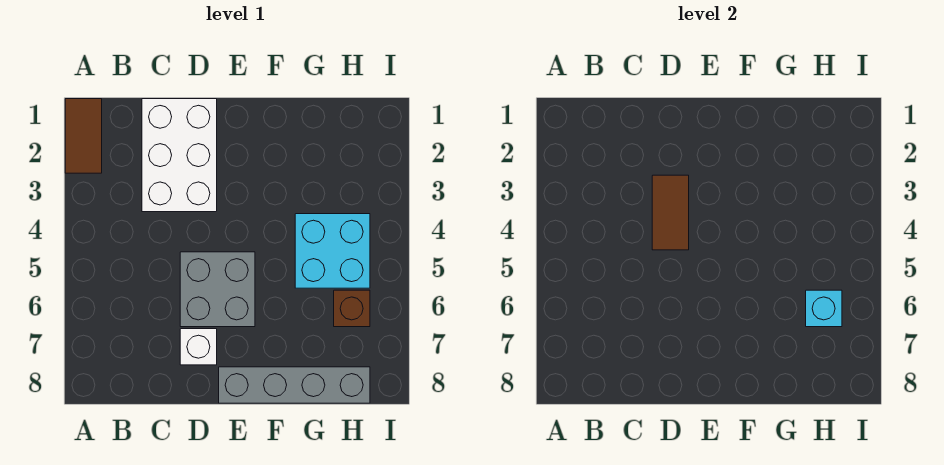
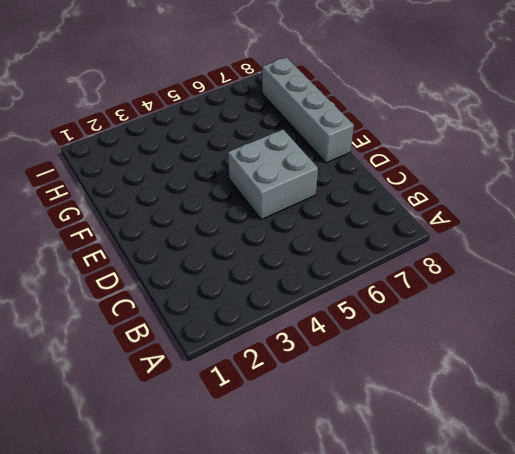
none -> brown tile A1:A2 level 1
none -> white brick C1:D3 level 1

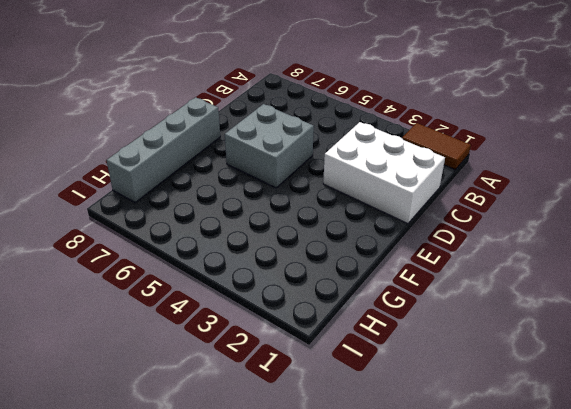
none -> white brick D7 level 1
none -> cyan brick G4:H5 level 1

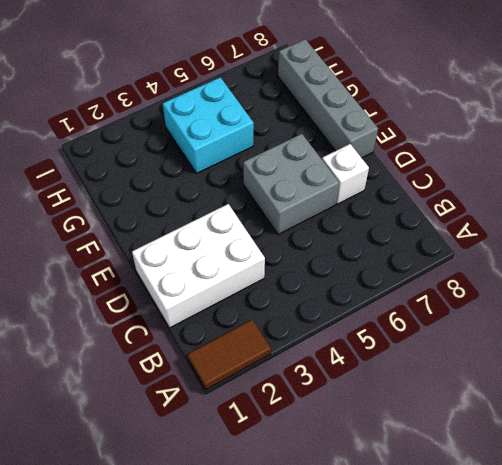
none -> brown brick H6 level 1
none -> brown tile D3:D4 level 2

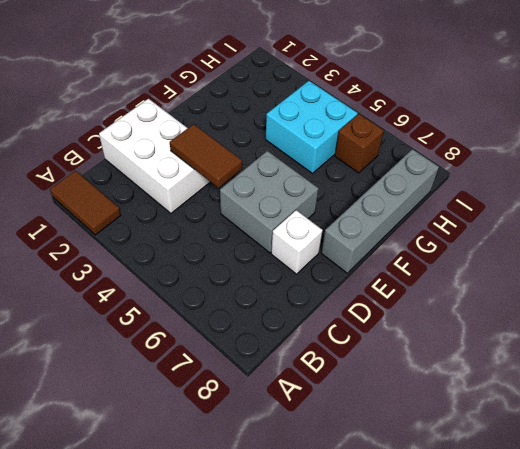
none -> cyan brick H6 level 2

